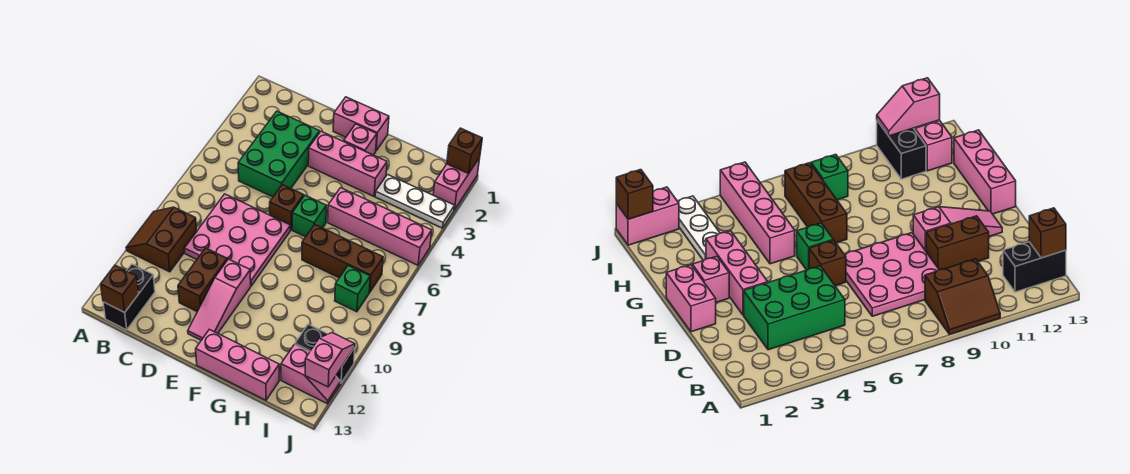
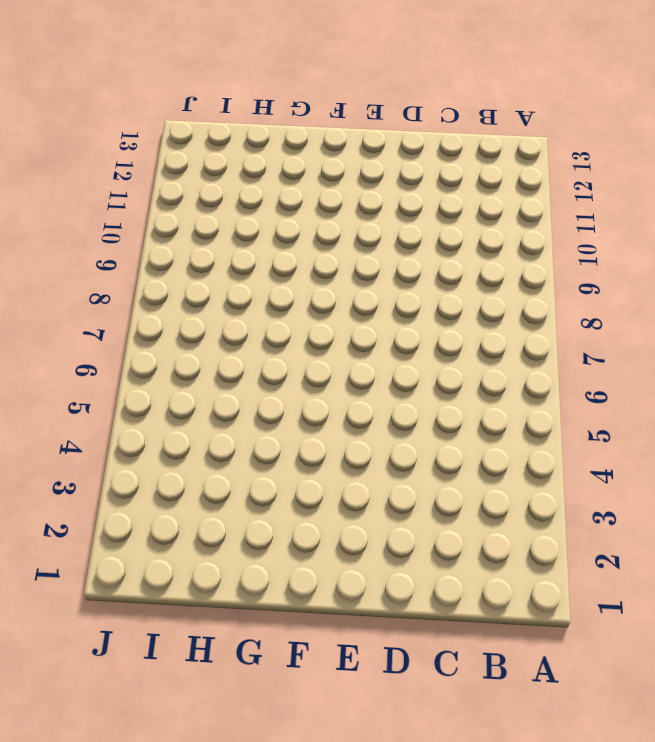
none -> brown slope A9:B10 level 1 top B
none -> black brick B12:B13 level 1
none -> green brick C3:D5 level 1

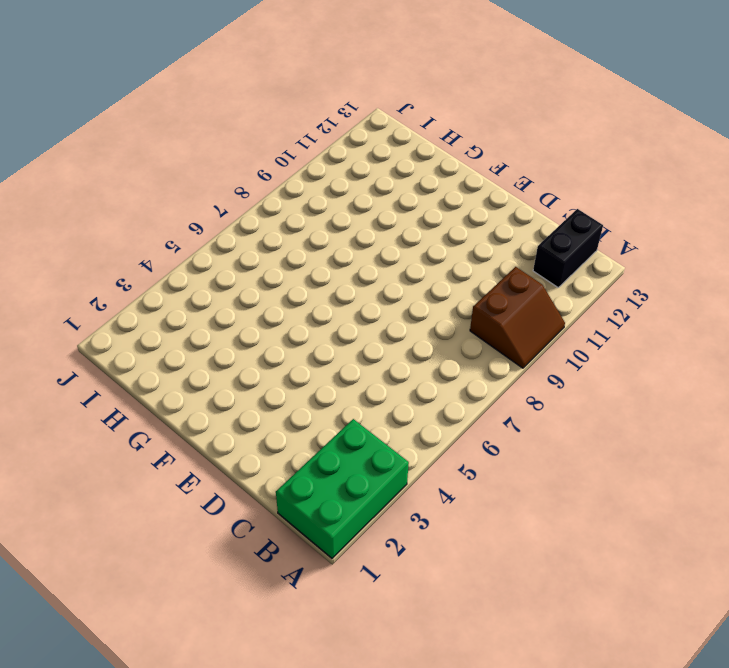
green brick A1:B3 level 1 -> green brick C3:D5 level 1
none -> pink plate C7:E9 level 1
none -> brown brick D10:D11 level 1
none -> pink brick E1:F1 level 1

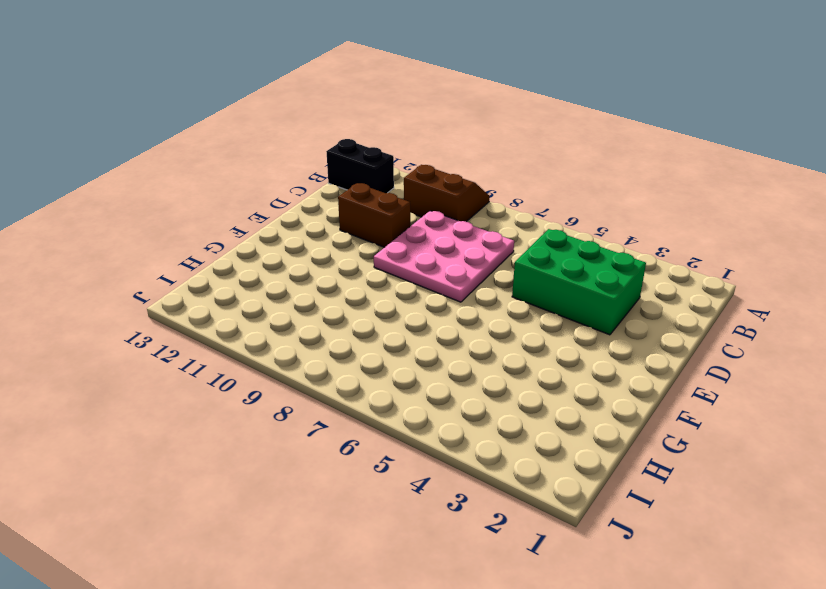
none -> pink brick E1:F1 level 1
none -> pink brick E3:G3 level 1
none -> brown brick E6 level 1

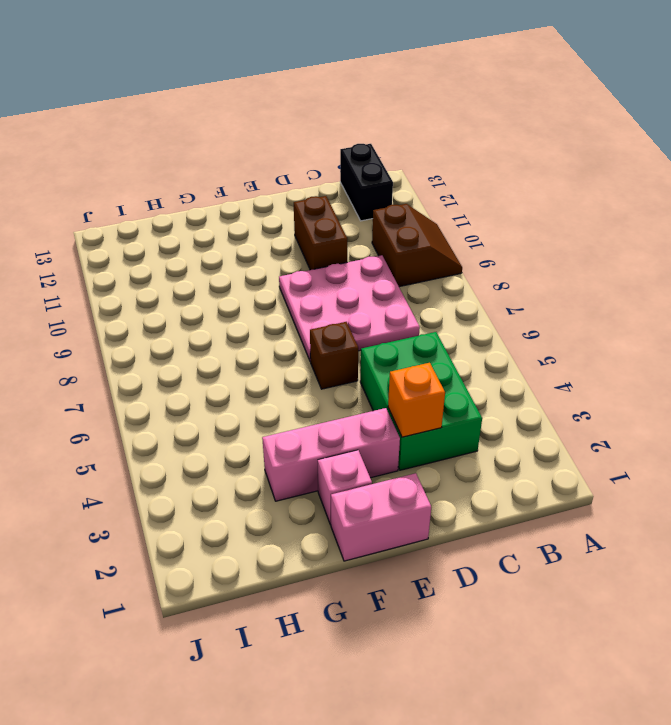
orange brick D3 level 2 -> none
none -> pink slope E10:E12 level 1 top 10
none -> green brick F6 level 1
none -> pink brick F13:H13 level 1

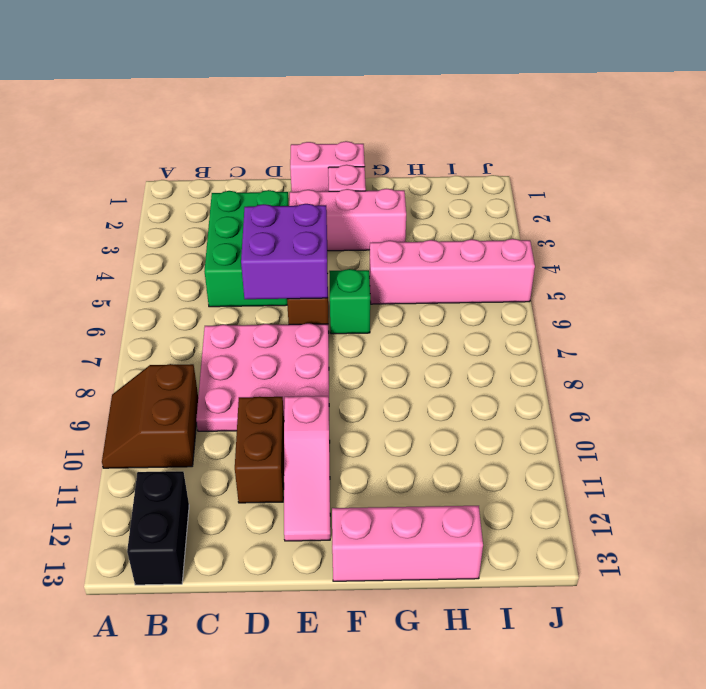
purple brick D5:E6 level 2 -> none
none -> brown brick G7:I7 level 1
none -> white plate H3:J3 level 1
none -> green brick I8 level 1

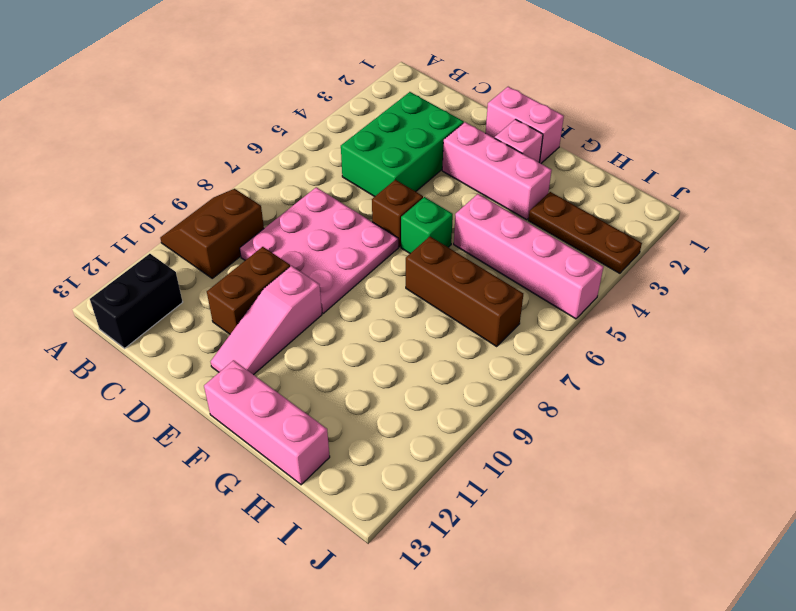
brown plate H3:J3 level 1 -> white plate H3:J3 level 1
none -> green brick I8 level 1
none -> black brick I11:J11 level 1
none -> pink slope I12:J12 level 1 top I

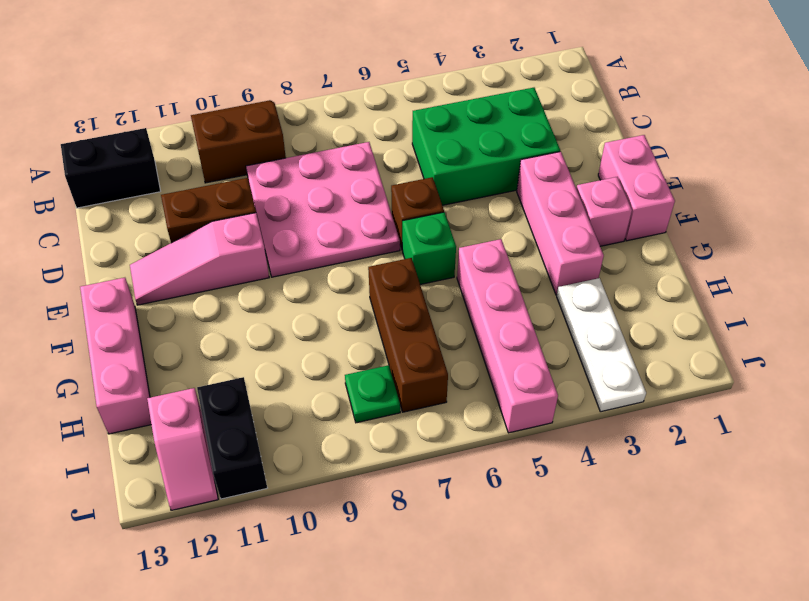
green plate I8 level 1 -> green brick I8 level 1
none -> pink brick J1:J2 level 1
none -> brown brick B13 level 2
none -> brown brick J1 level 2

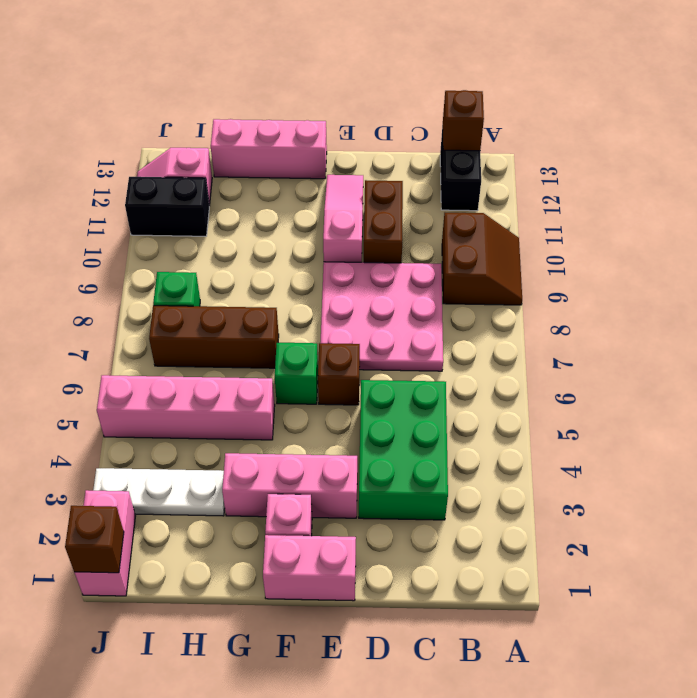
none -> pink slope J11:J12 level 2 top 12

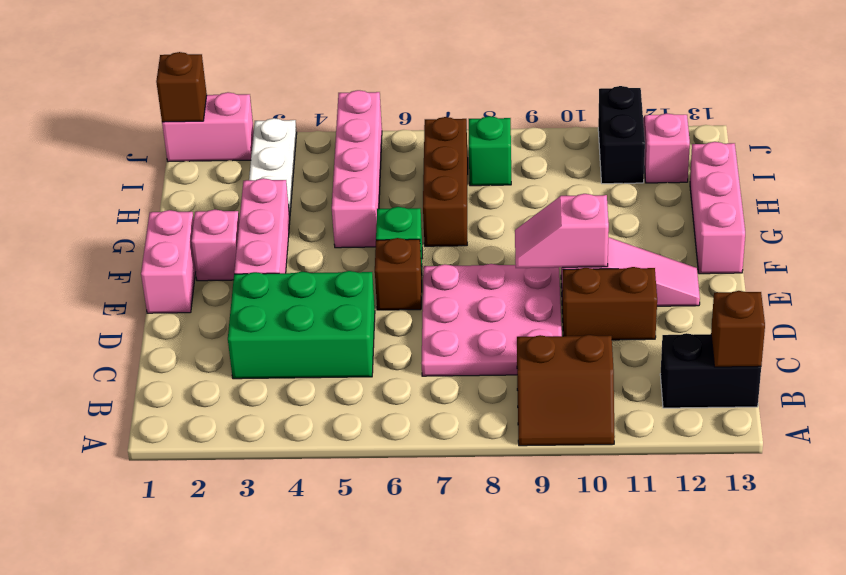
pink slope E9:E10 level 2 top 10 -> pink slope J11:J12 level 2 top 12

